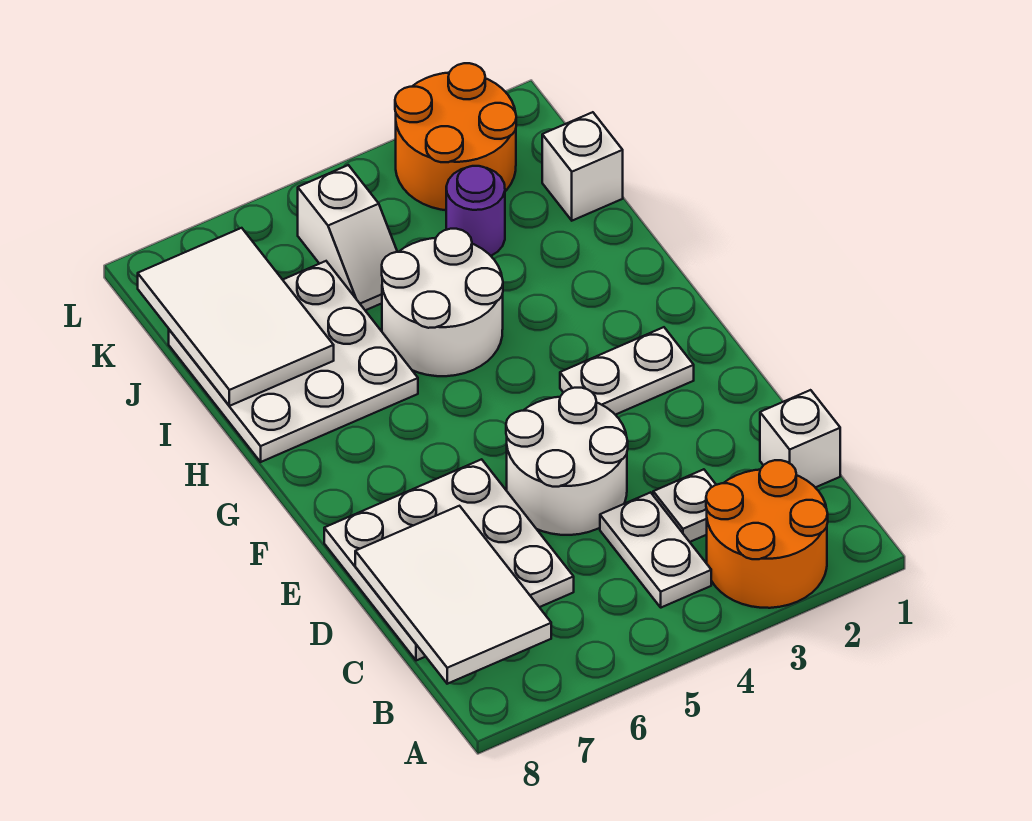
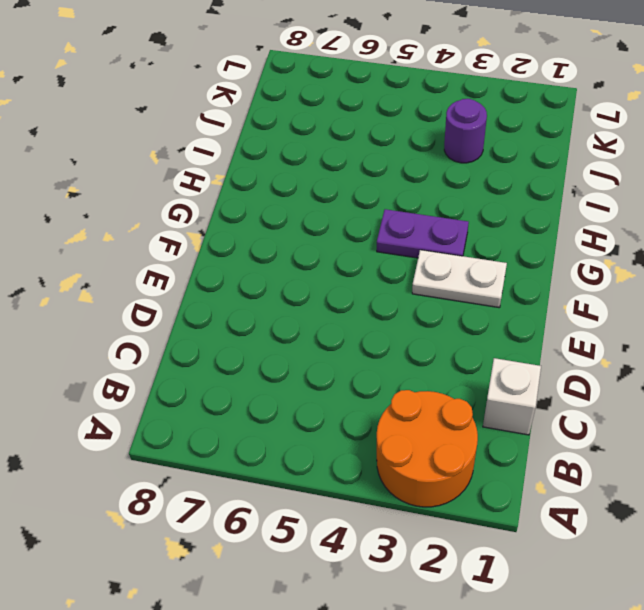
purple plate G3:G4 level 1 -> none
none -> white plate B4:C4 level 1
none -> white plate C3 level 1
none -> white plate C6:E8 level 1

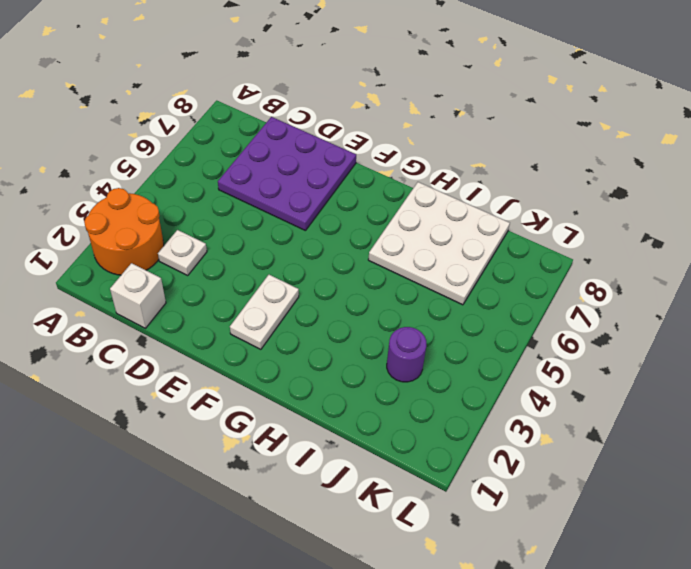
purple plate C6:E8 level 1 -> white plate C6:E8 level 1
none -> white plate B4:C4 level 1
none -> white round brick D4:E5 level 1
none -> white round brick H4:I5 level 1

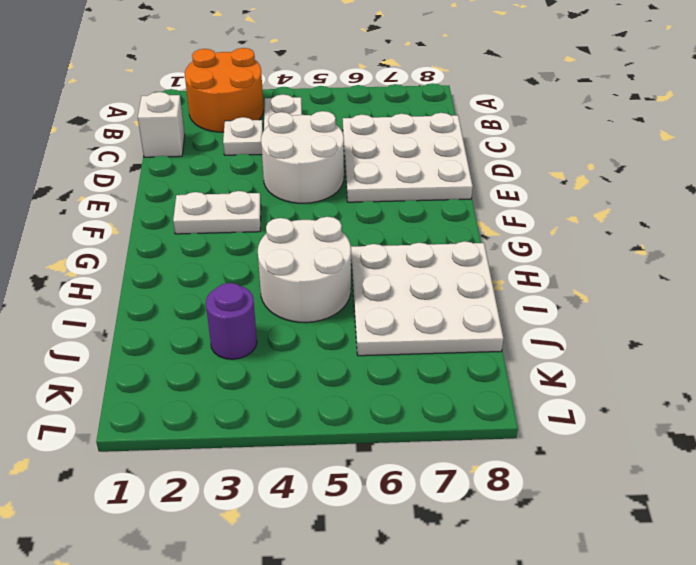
none -> white brick J1 level 1
none -> white slope J5:K5 level 1 top K
none -> orange round brick K2:L3 level 1

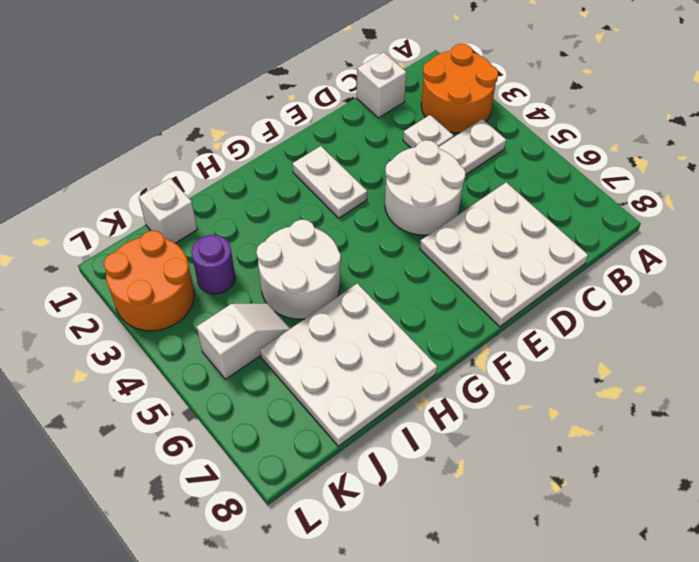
none -> white tile B7:D8 level 2
none -> white tile I7:K8 level 2

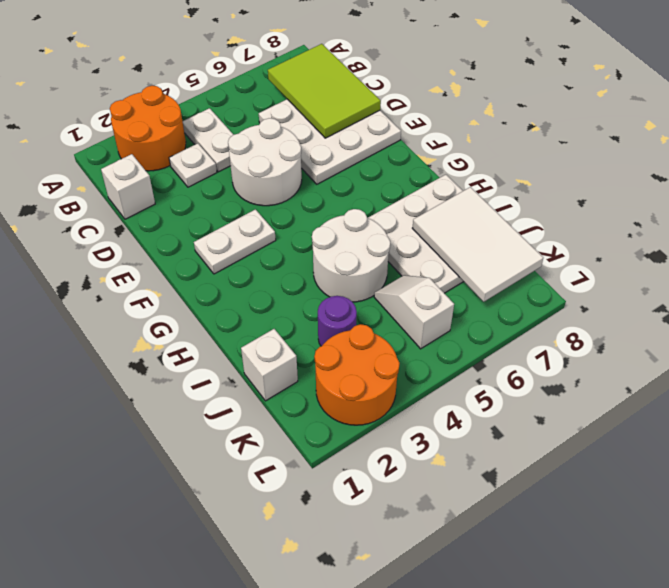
lime tile B7:D8 level 2 -> white tile B7:D8 level 2

